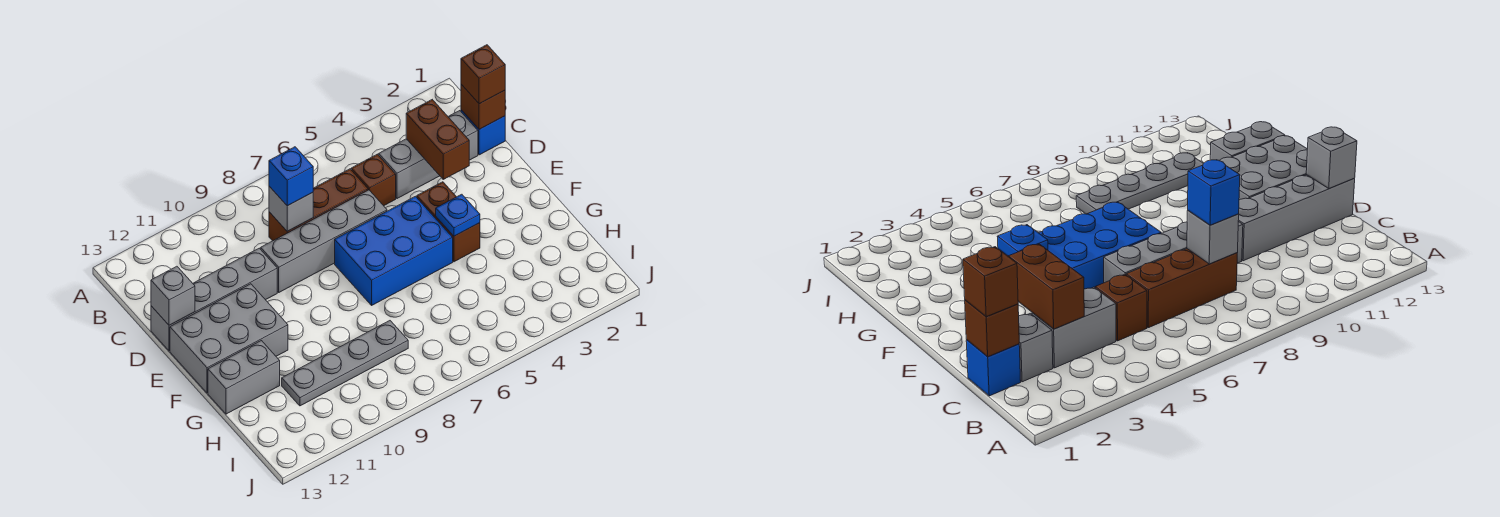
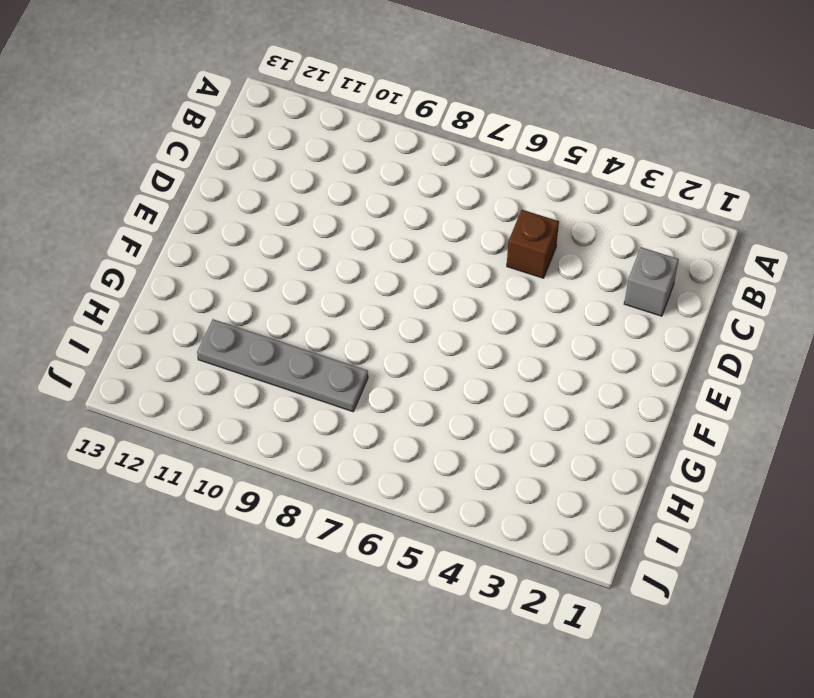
none -> blue brick C1 level 1
none -> grey brick C3:C4 level 1
none -> brown brick C6:C8 level 1

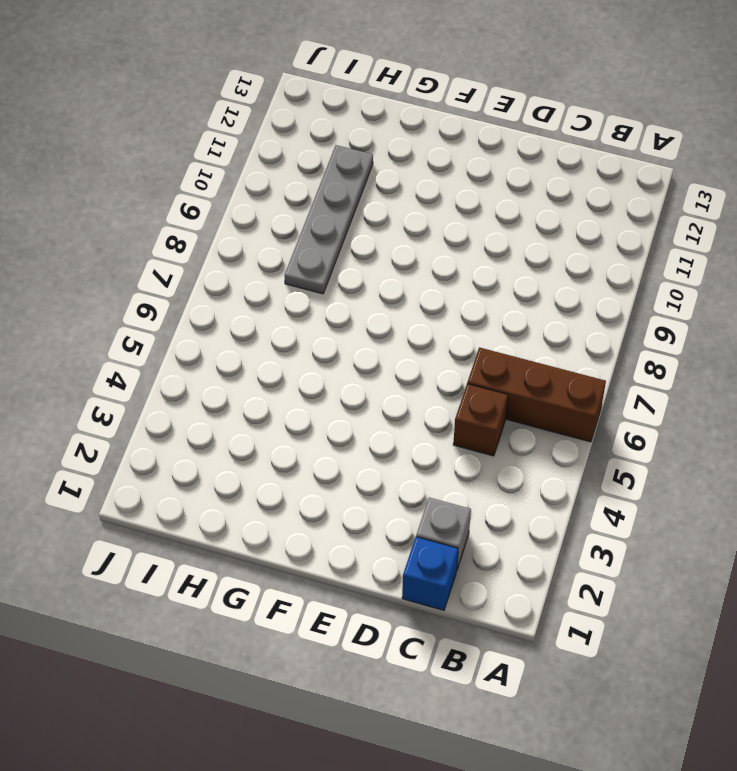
brown brick A6:C6 level 1 -> brown brick C6:C8 level 1
none -> grey brick C3:C4 level 1
none -> grey brick D6:D9 level 1
none -> grey brick D10:D13 level 1

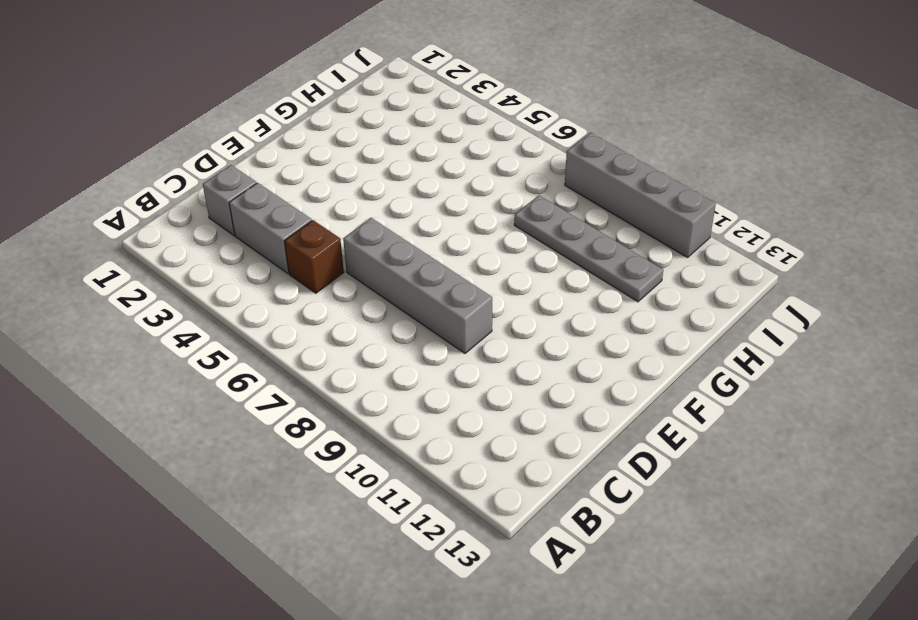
grey brick J8:J11 level 1 -> grey brick D10:D13 level 1
none -> blue brick C1 level 1
none -> brown brick C6:C8 level 1
none -> brown brick E4:F4 level 1

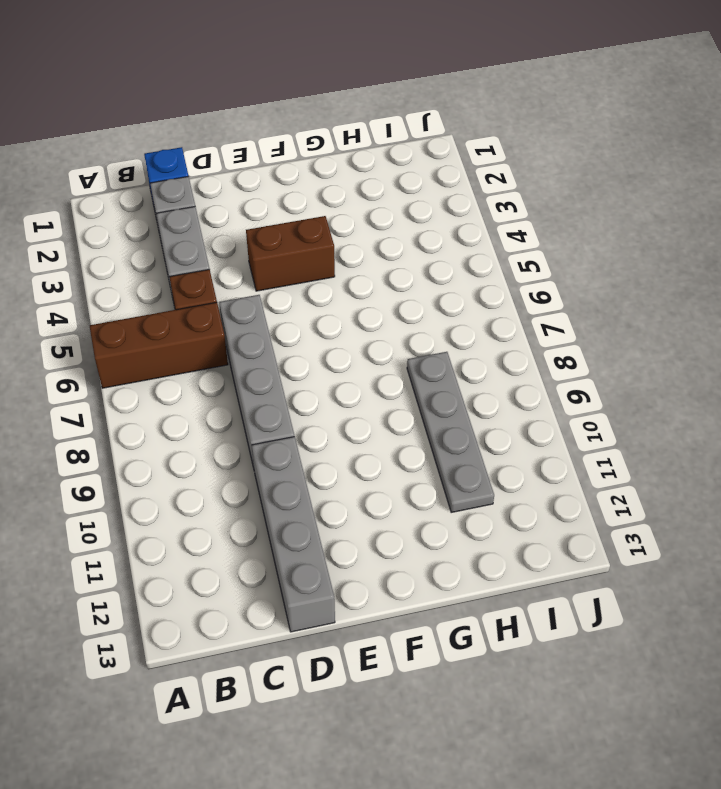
brown brick A6:C6 level 1 -> brown brick C6:C8 level 1
none -> blue brick E5:F7 level 1
none -> grey brick E11:F13 level 1
none -> grey brick G12:G13 level 1

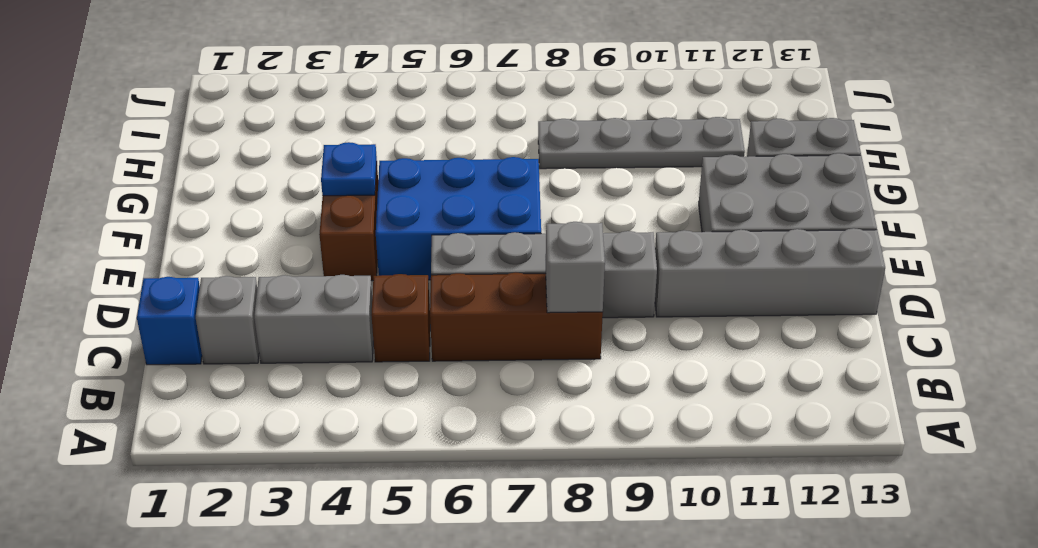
none -> brown brick C1 level 2
none -> brown brick C3:D3 level 2
none -> grey brick D13 level 2

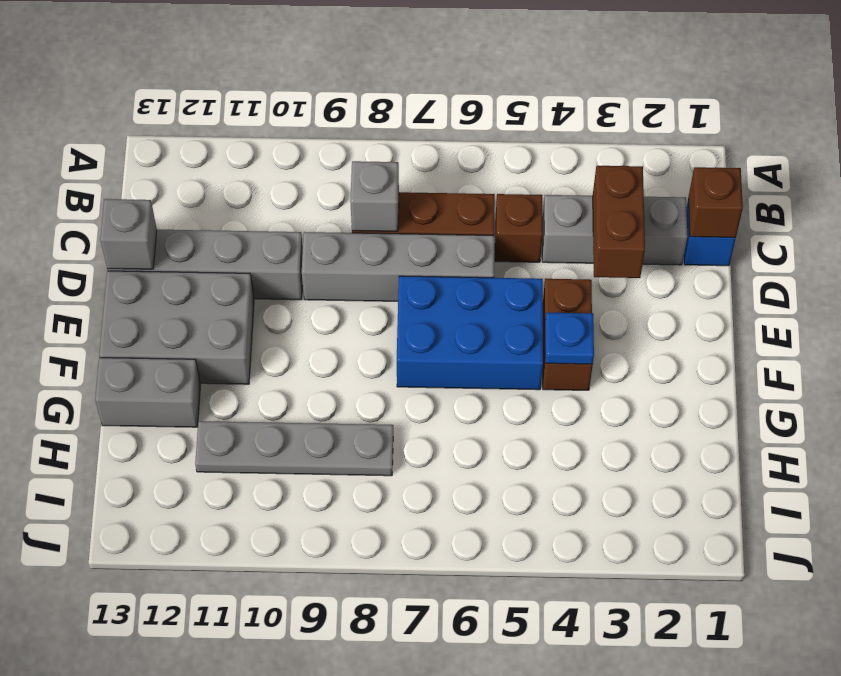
none -> brown brick C1 level 3
none -> blue brick C8 level 3

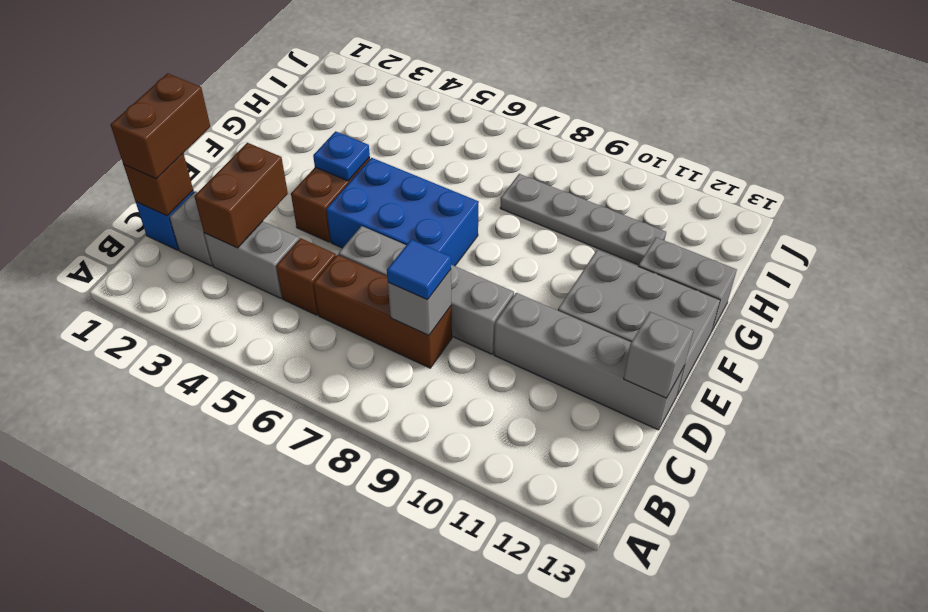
brown brick C1:D1 level 3 -> brown brick C1 level 3
blue tile C8 level 3 -> blue brick C8 level 3

